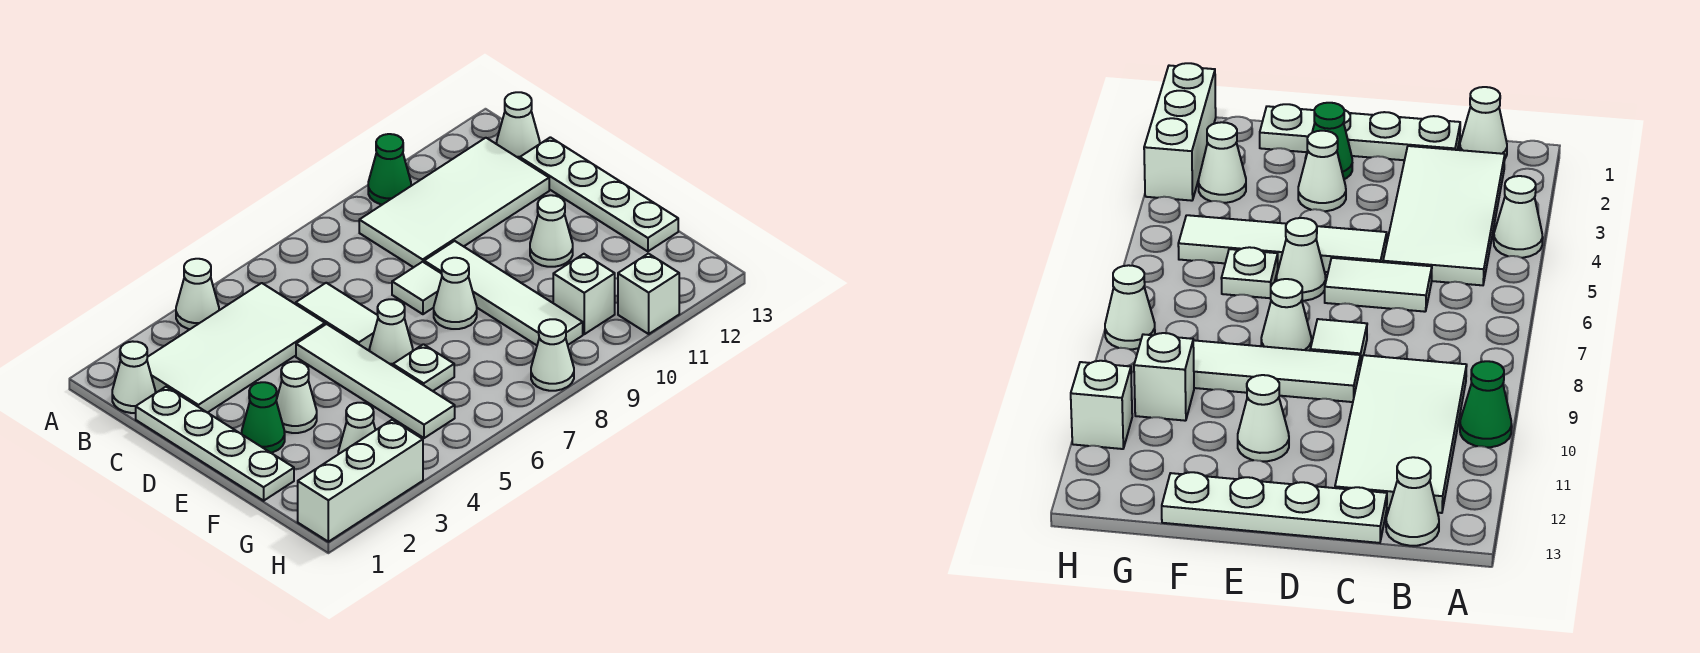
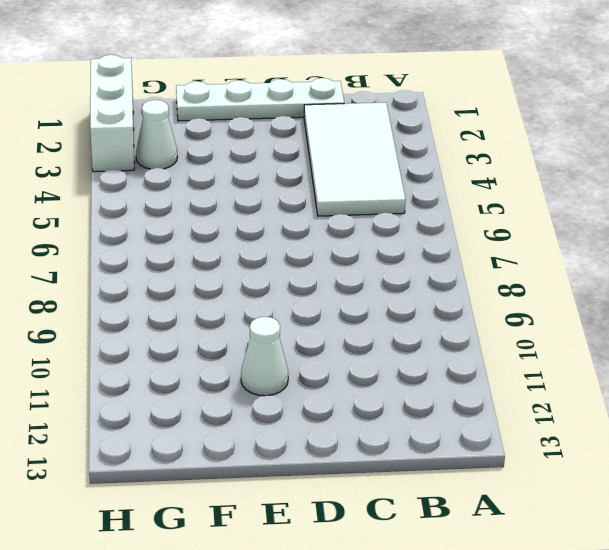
none -> white cone A4 level 1
none -> green cone A10 level 1
none -> white cone B1 level 1

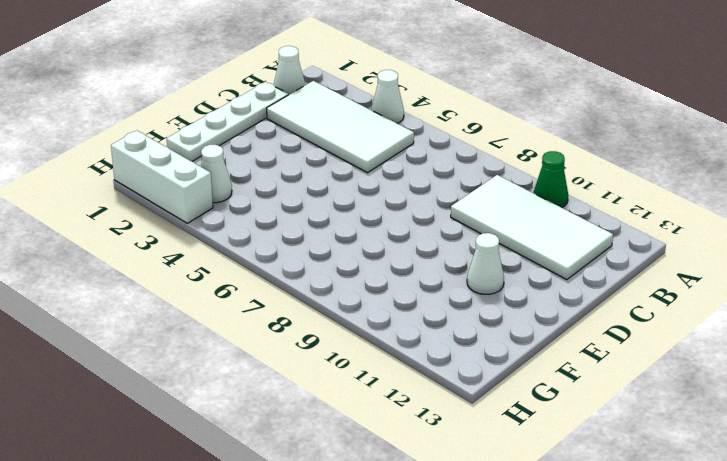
none -> white cone B13 level 1
none -> white tile C6:D6 level 1
none -> white plate C13:F13 level 1

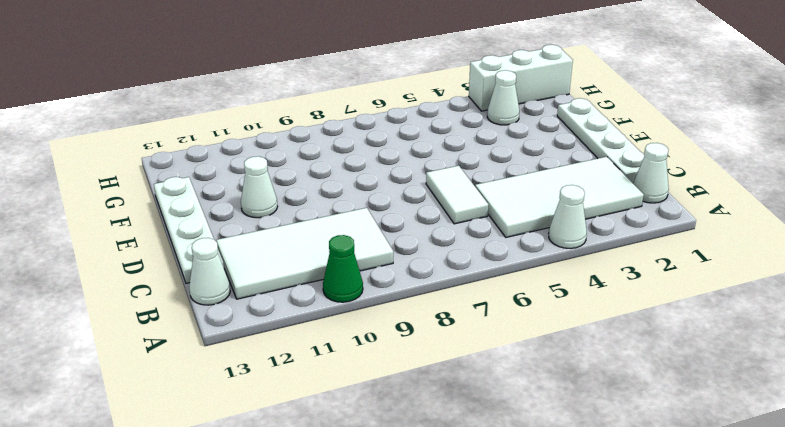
none -> white tile D5:G5 level 1
none -> white tile D8 level 1
none -> white tile D9:G9 level 1

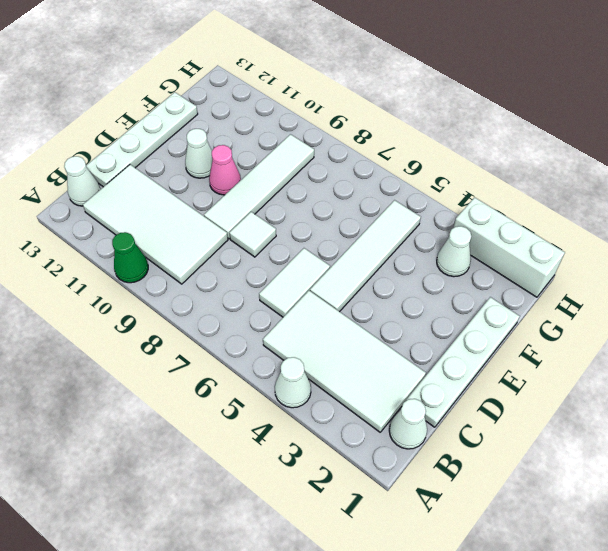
pink cone E10 level 1 -> none
none -> green cone E2 level 1
none -> white cone E3 level 1
none -> white cone E6 level 1

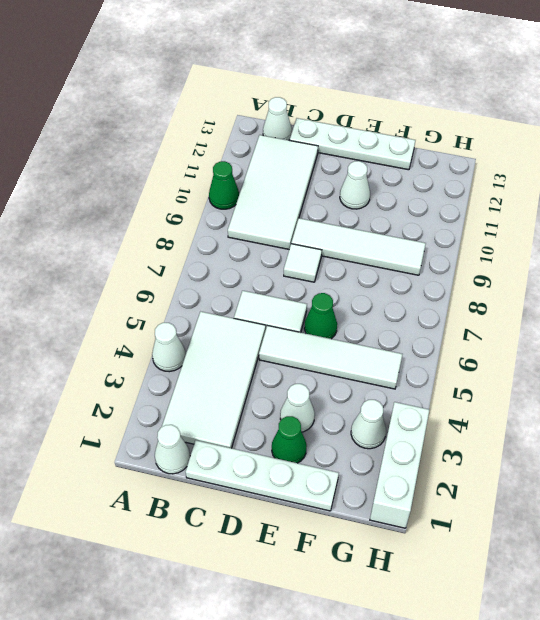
green cone E6 level 1 -> white cone E6 level 1
none -> white cone E8 level 1
none -> white plate F6 level 1
none -> white brick G10 level 1

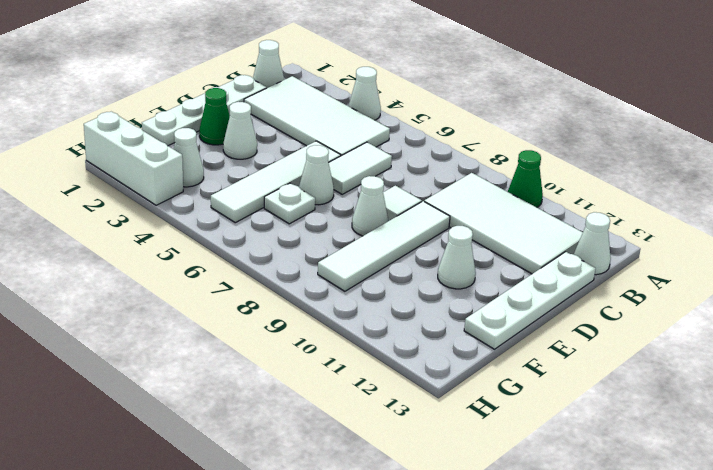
none -> white brick G10 level 1
none -> white cone H8 level 1
none -> white brick H11 level 1

